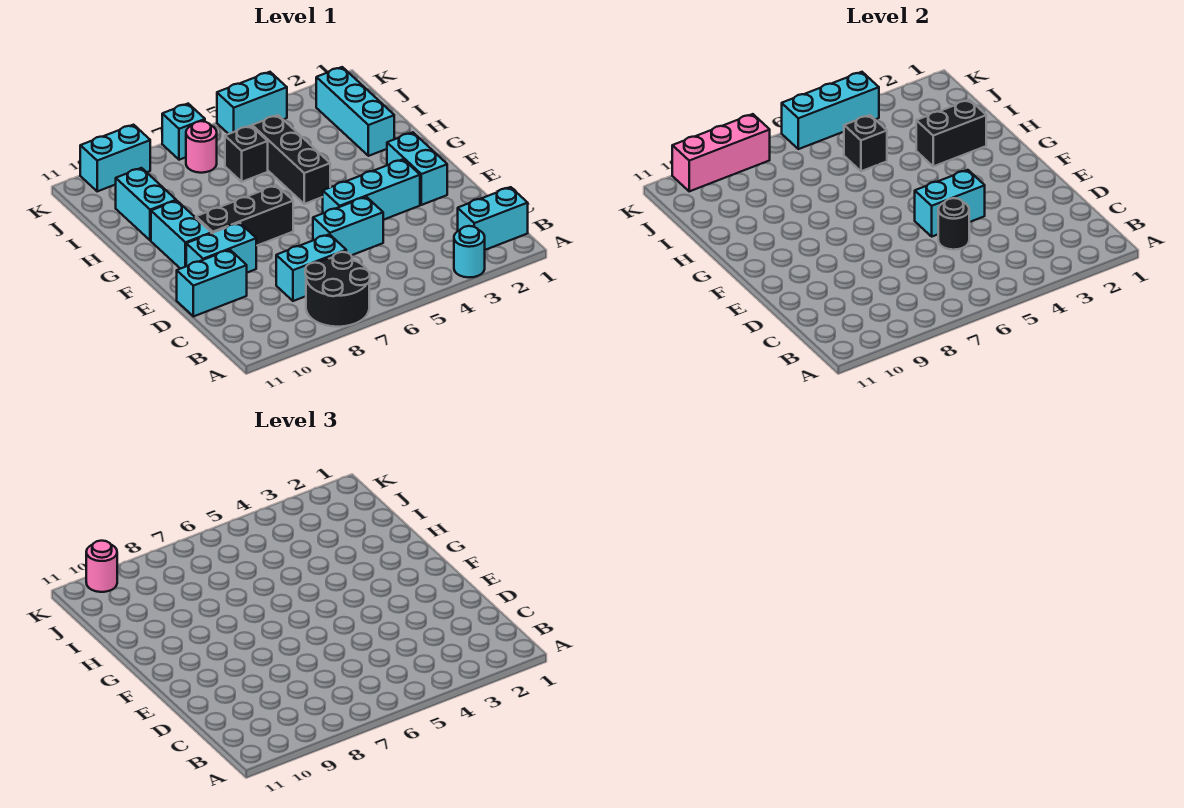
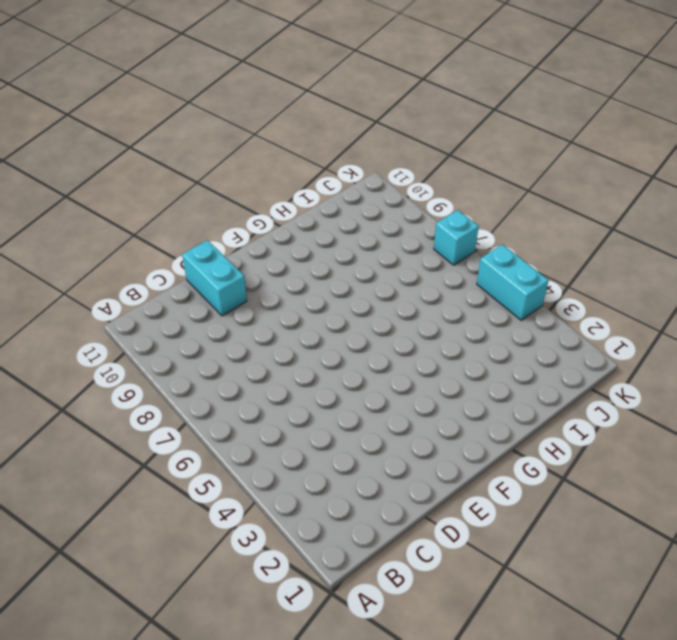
none -> cyan round brick A3 level 1
none -> black round brick A7:B8 level 1
none -> cyan brick B1:B2 level 1

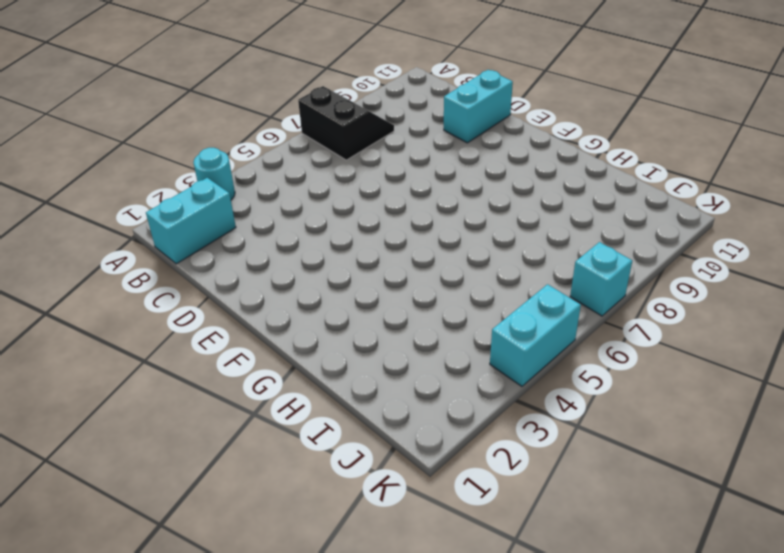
black slope A7:B8 level 1 top 7 -> black round brick A7:B8 level 1
none -> cyan brick C7:C8 level 1
none -> cyan brick D5:D6 level 1
none -> cyan brick E2:F2 level 1

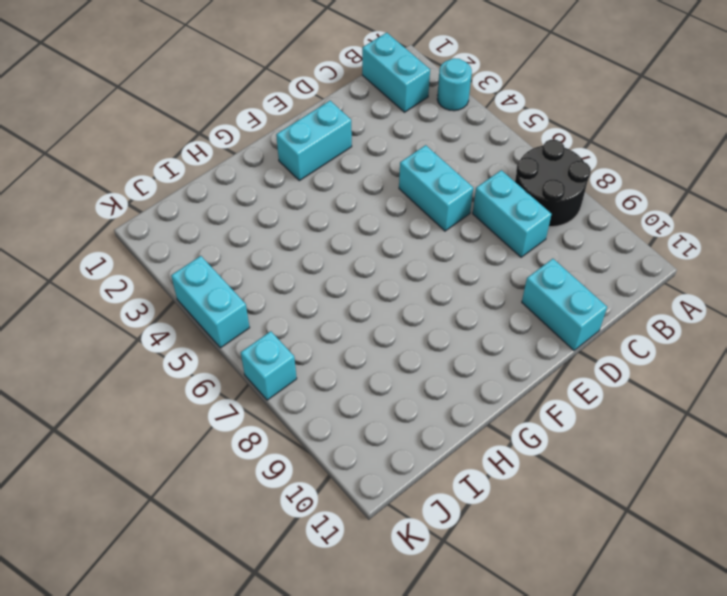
none -> cyan brick E3:E5 level 1
none -> cyan brick E9:E10 level 1
none -> black brick F7:F9 level 1

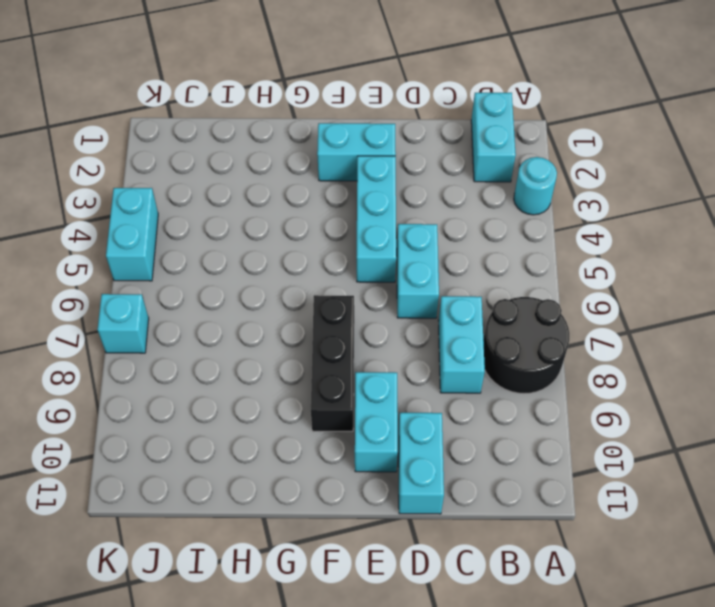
none -> cyan brick F10:G10 level 1
none -> black brick G5:I5 level 1
none -> cyan brick H2:J2 level 1

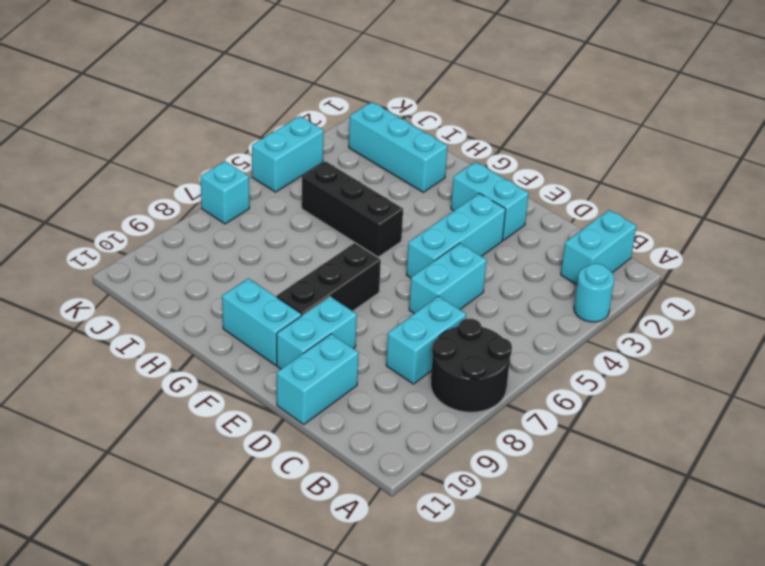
none -> cyan brick H10:I10 level 1
none -> black brick I6 level 1
none -> pink round brick J7 level 1

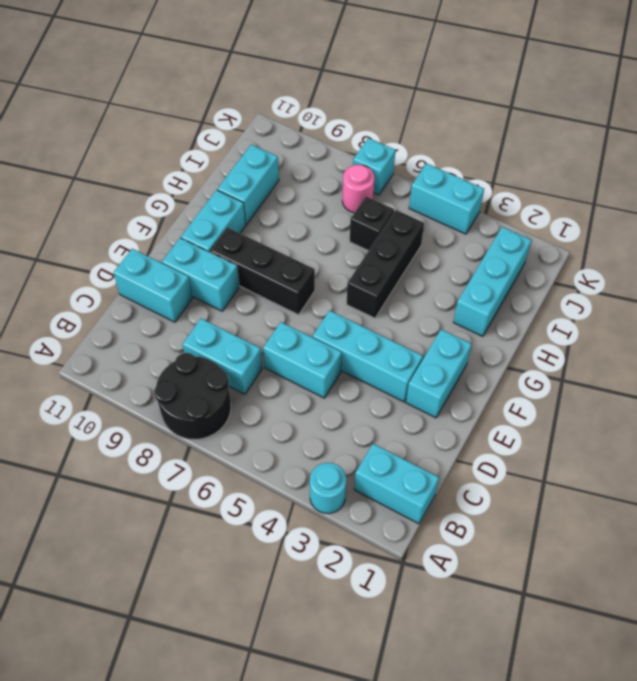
none -> cyan brick K9:K10 level 1
none -> black round brick D5 level 2
none -> cyan brick E4:E5 level 2

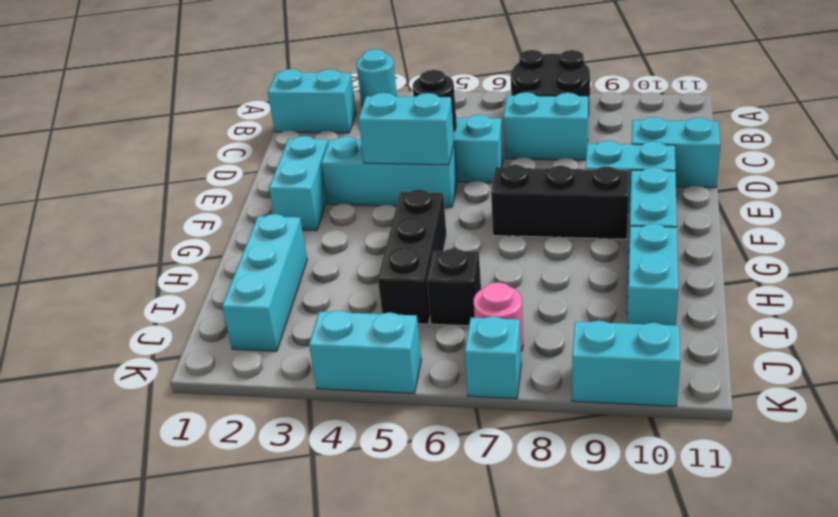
none -> black brick H2:H3 level 2
none -> black brick I5 level 2
none -> cyan brick K4:K6 level 2

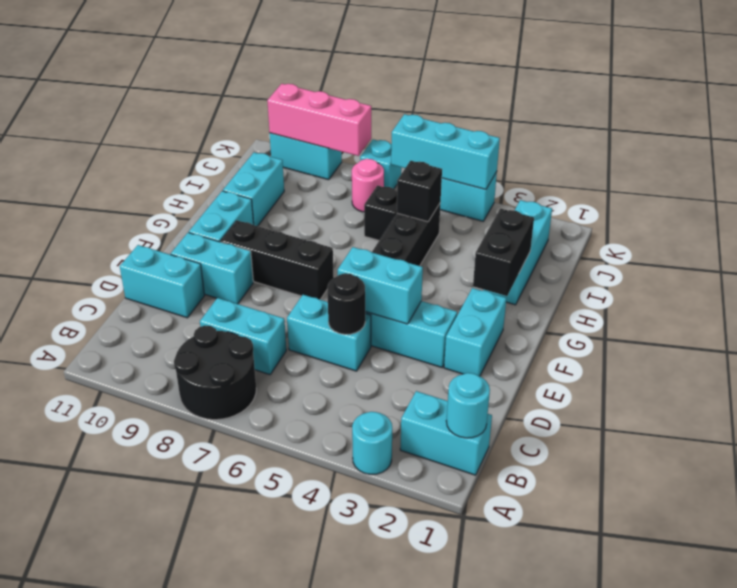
cyan round brick B1 level 2 -> none
black brick G2:H2 level 2 -> black brick H2:H3 level 2
none -> pink round brick K10 level 3

